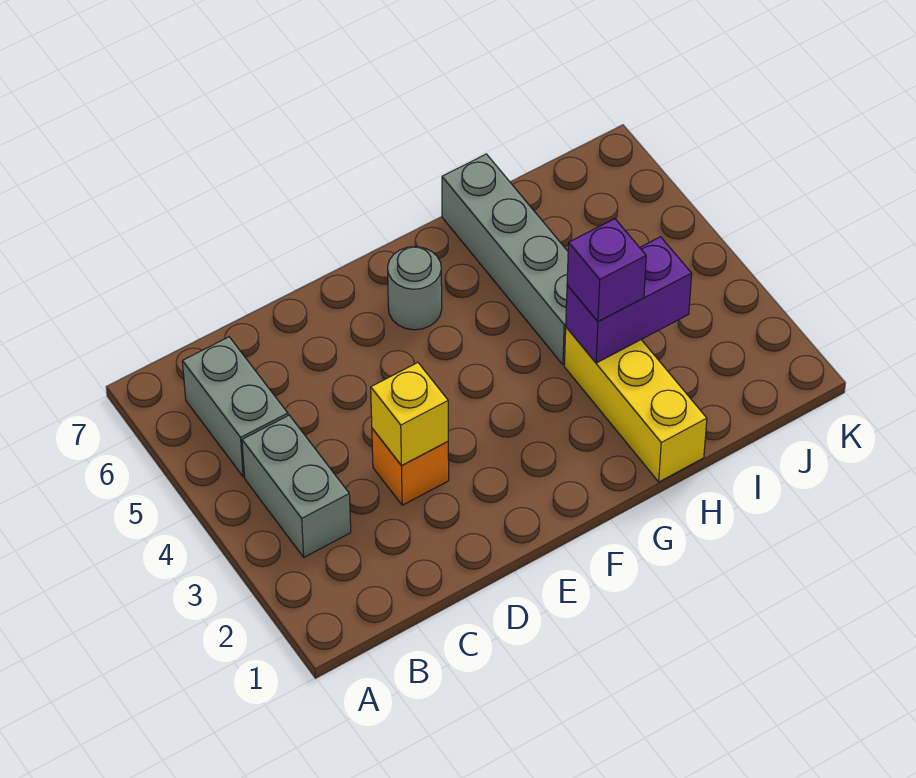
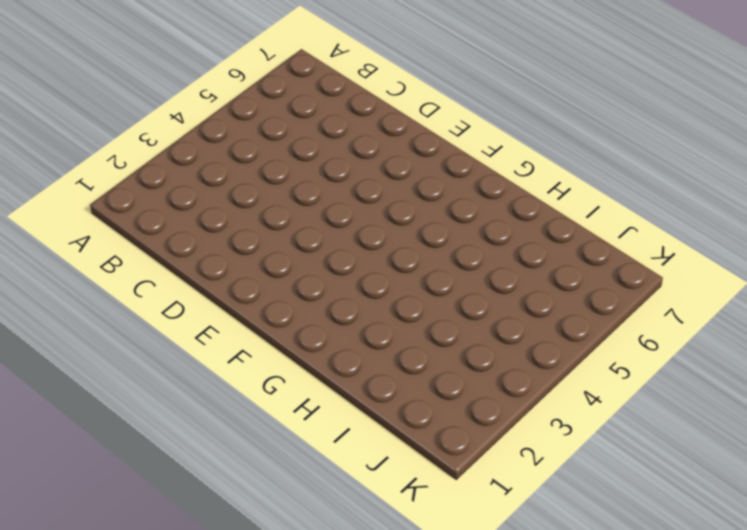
none -> grey brick B3:B4 level 1
none -> grey brick B5:B6 level 1

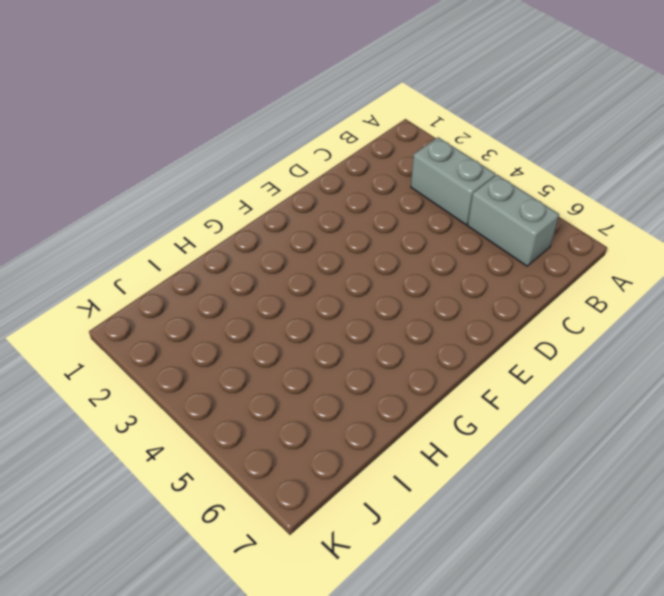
none -> orange brick D3 level 1
none -> grey round brick F6 level 1

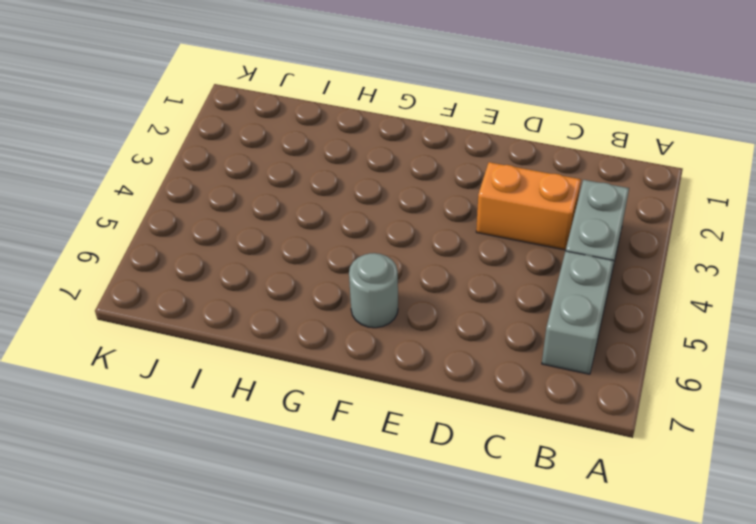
orange brick C3:D3 level 1 -> orange brick D3 level 1
none -> yellow brick H1:H3 level 1
none -> grey brick H4:H7 level 1

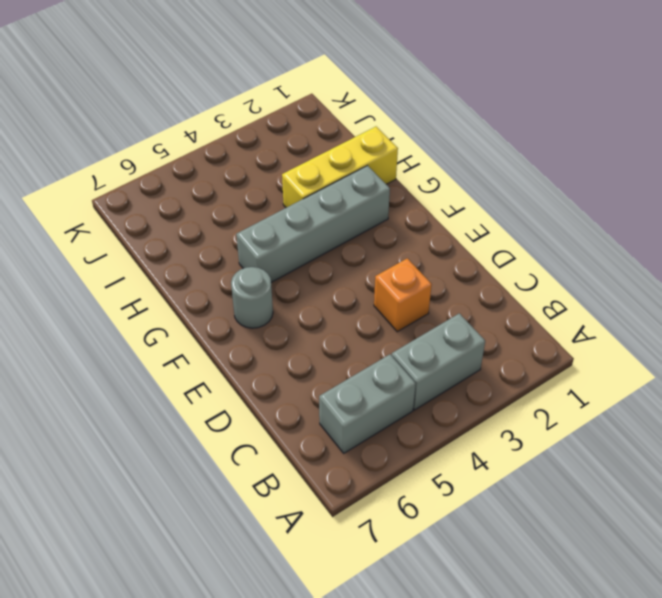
grey brick G2:G5 level 1 -> grey brick H4:H7 level 1
none -> yellow brick D3 level 2
none -> purple brick H3:I3 level 2

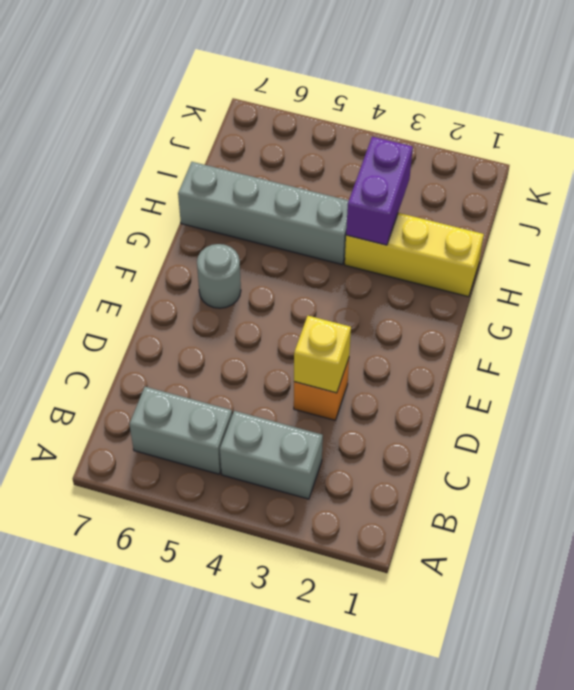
none -> purple brick H3 level 3

